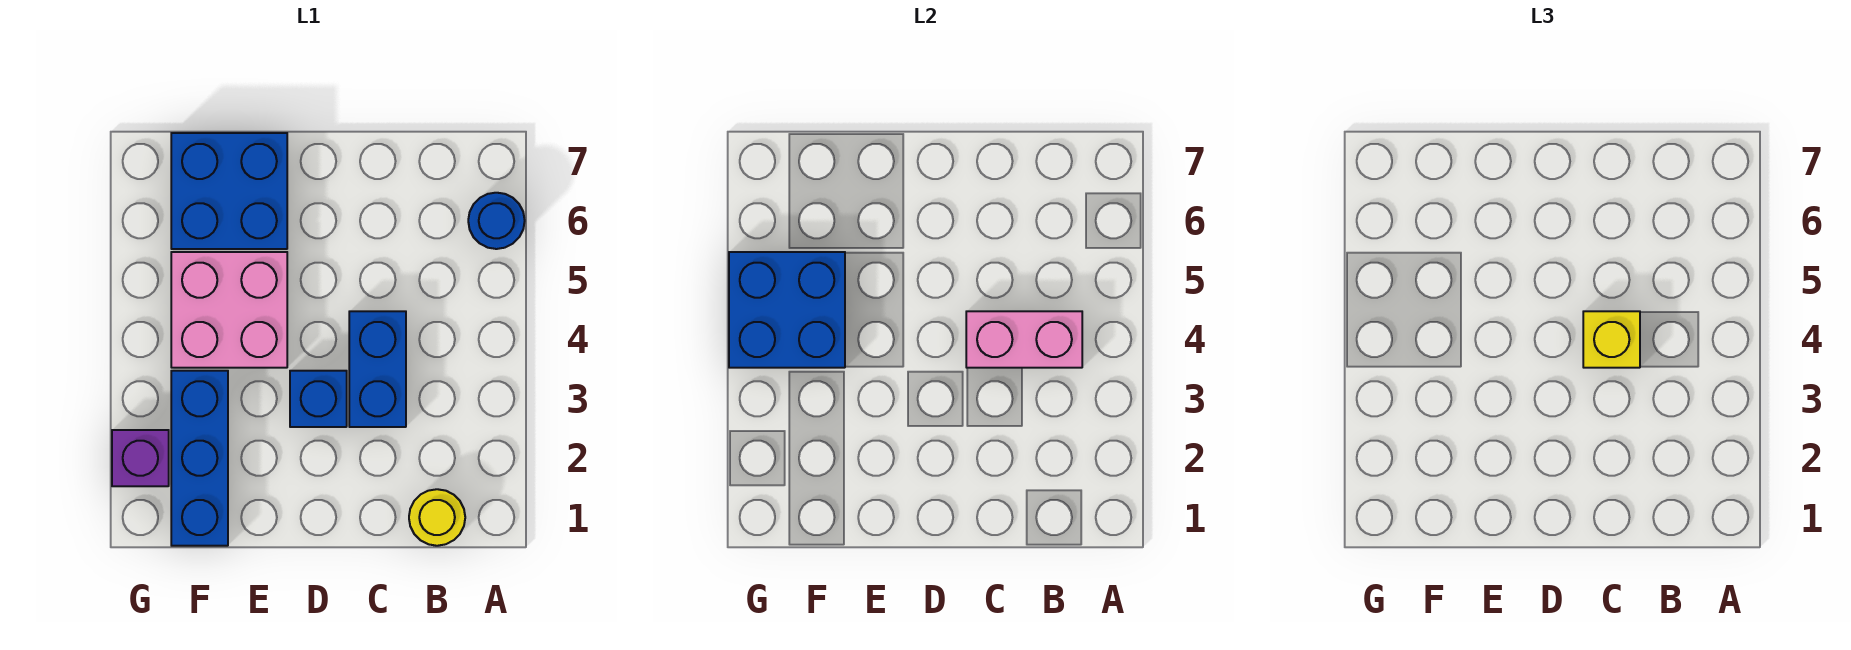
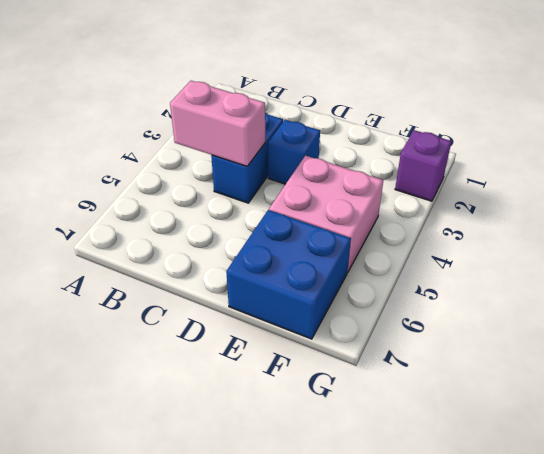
none -> blue round brick A6 level 1
none -> yellow round brick B1 level 1

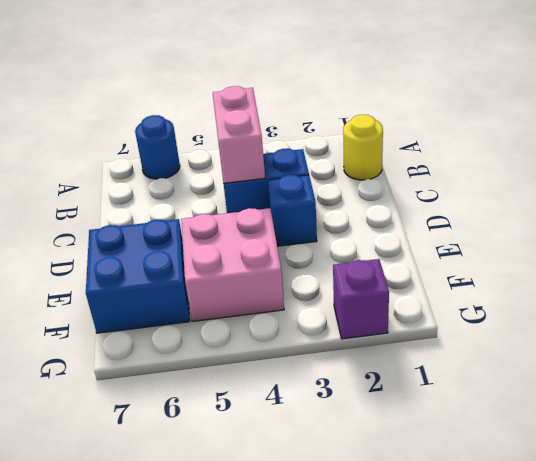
none -> blue brick F1:F3 level 1
none -> blue brick F4:G5 level 2

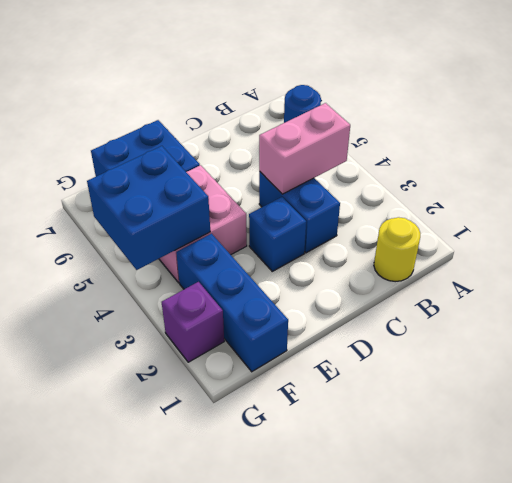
none -> yellow brick C4 level 3

